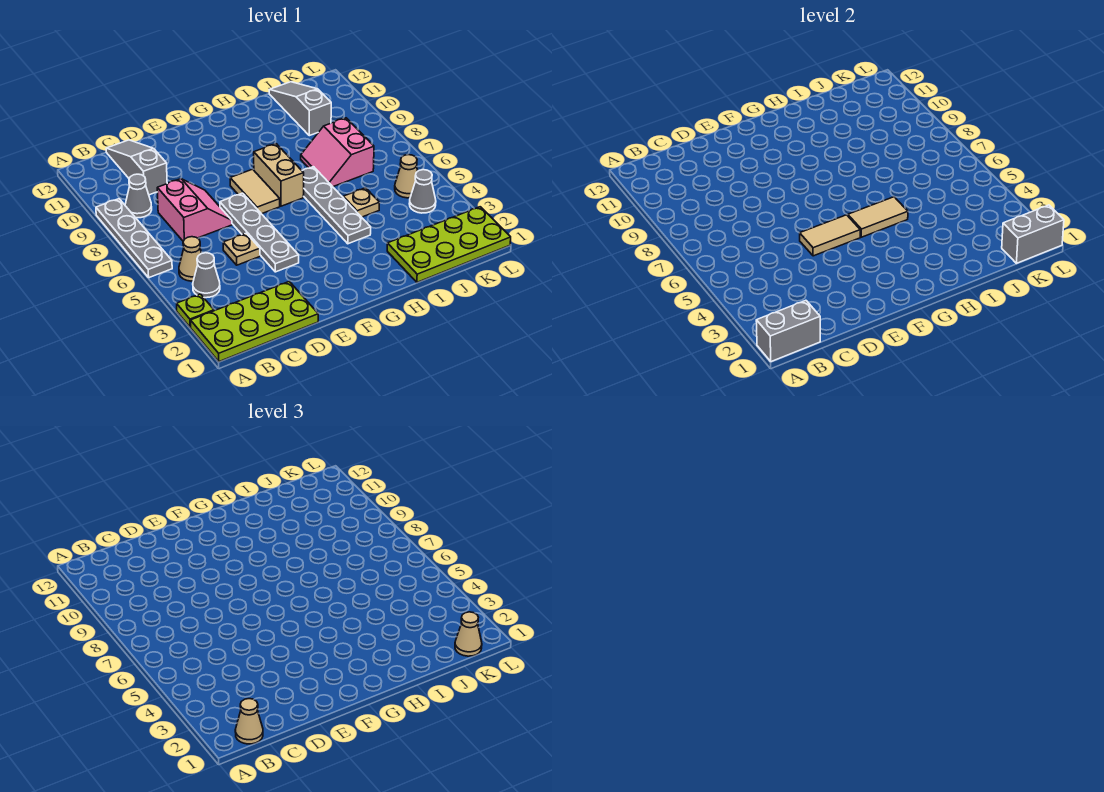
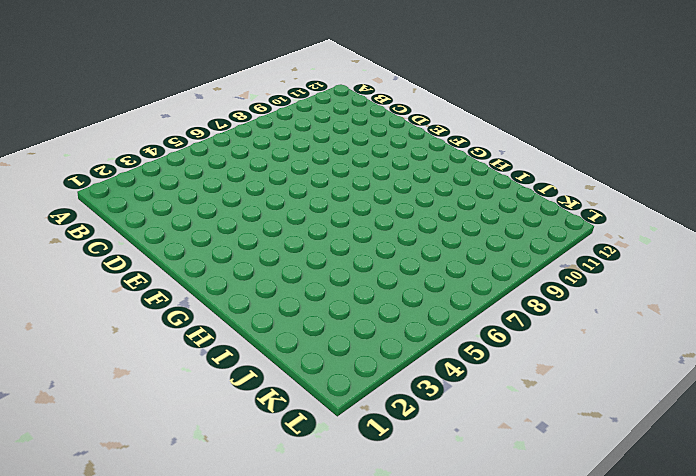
none -> lime plate A1:D2 level 1
none -> lime plate A3 level 1
none -> grey plate A6:A9 level 1

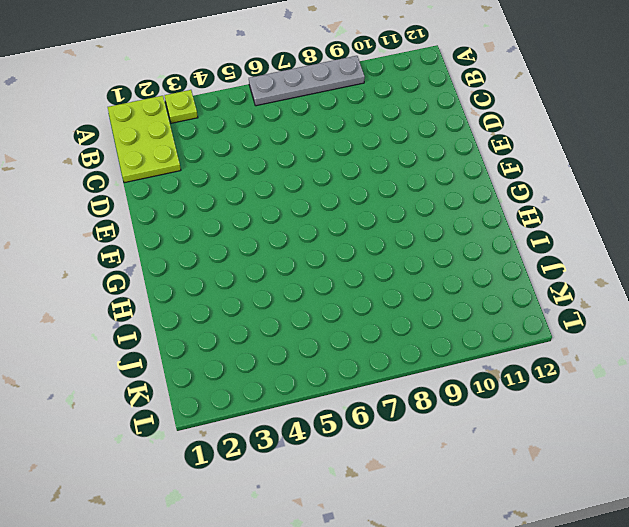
lime plate A1:C2 level 1 -> lime plate A1:D2 level 1
none -> grey cone B4 level 1
none -> tan cone B5 level 1
none -> grey cone B9 level 1

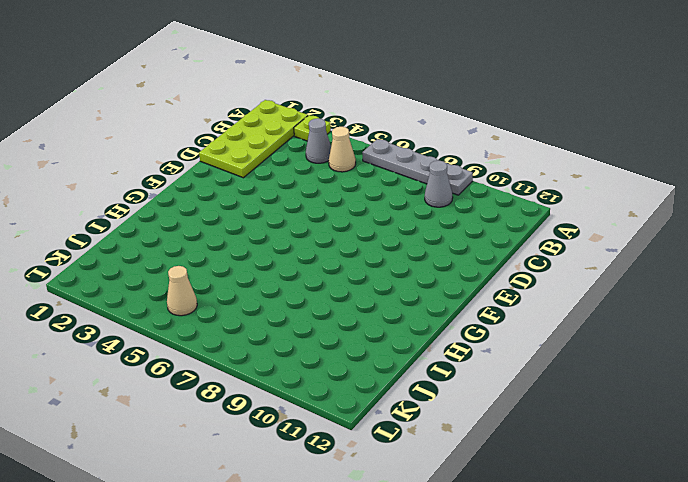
none -> pink slope C7:D8 level 1 top C
none -> grey slope C10:C12 level 1 top 10
none -> tan plate D5 level 1

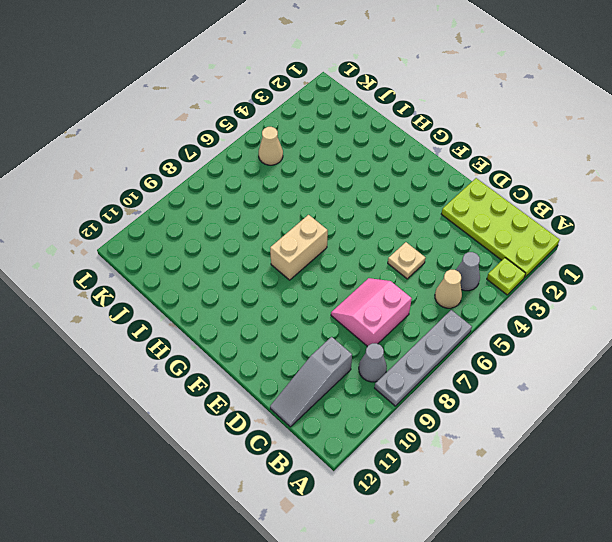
none -> grey plate E4:E7 level 1
none -> tan tile F7:F8 level 1
none -> grey plate H4:H7 level 1

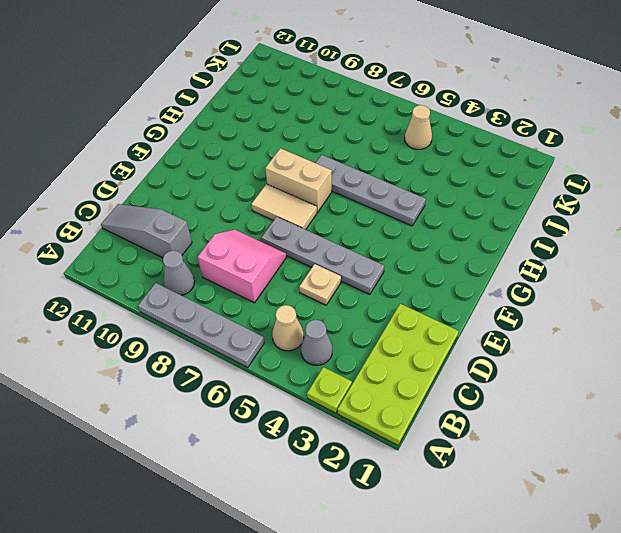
none -> lime plate I1:L2 level 1
none -> tan plate I5 level 1
none -> pink slope I7:J8 level 1 top J

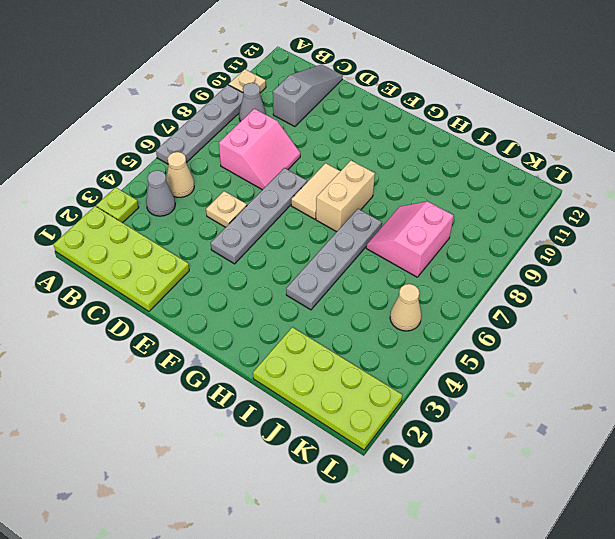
tan plate A10 level 1 -> tan plate I5 level 1
none -> grey slope J10:J12 level 1 top 10
none -> grey cone K4 level 1
none -> grey brick A1:B1 level 2

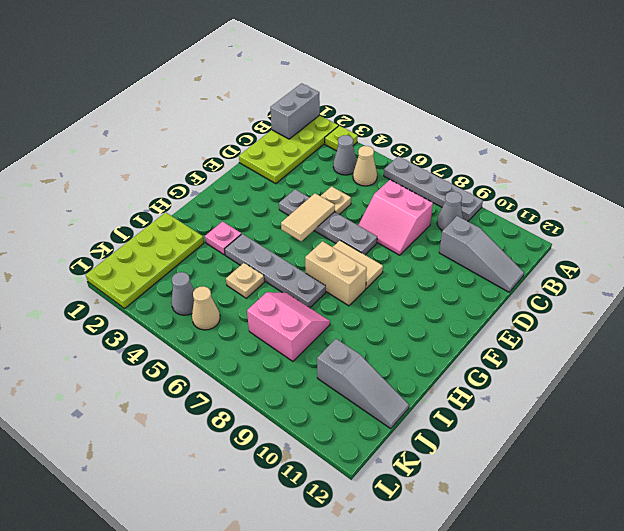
pink plate H3 level 1 -> none
none -> tan tile G5:H5 level 2
none -> grey brick K1:L1 level 2
none -> tan cone B1 level 3

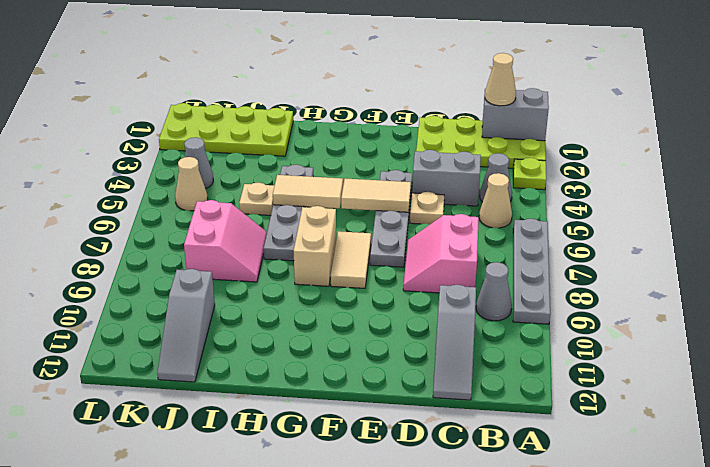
grey brick C4:D4 level 1 -> grey brick K1:L1 level 2
none -> tan cone K1 level 3

